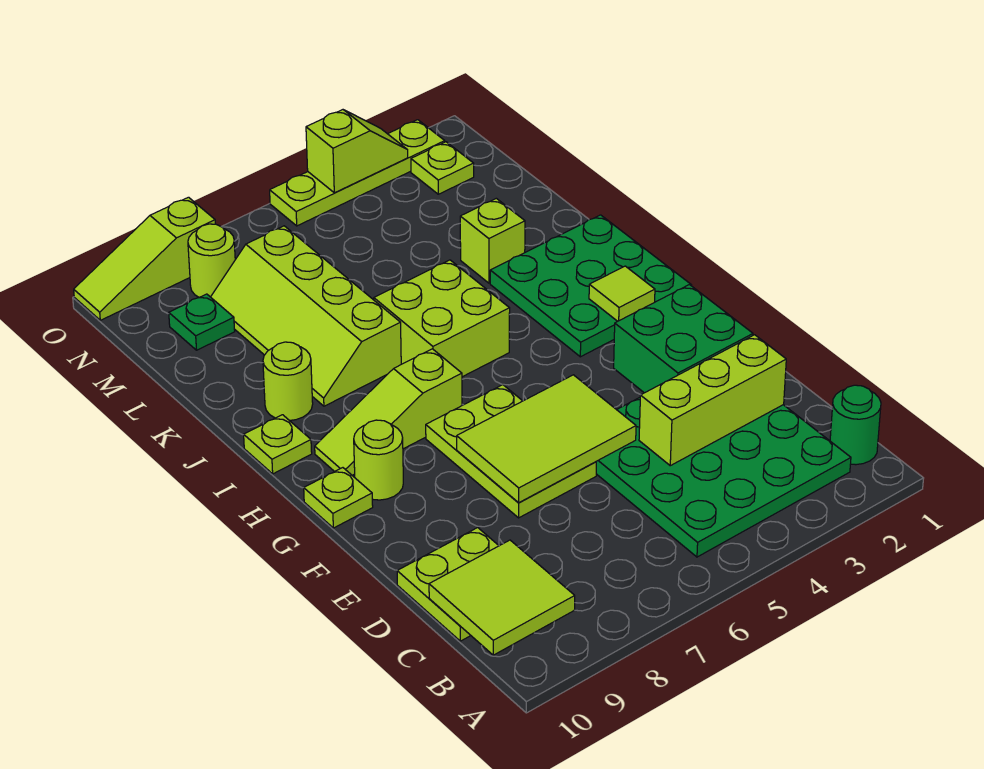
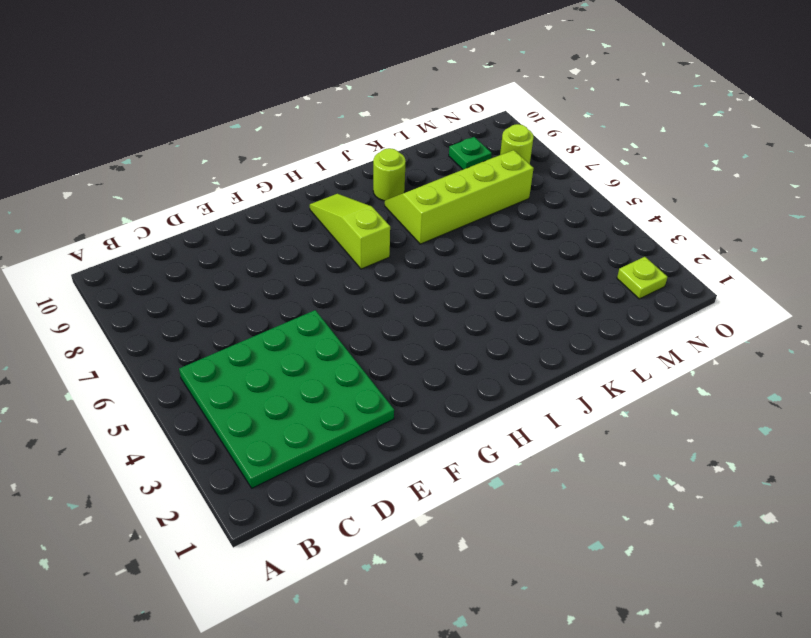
none -> green round brick B1 level 1
none -> lime plate C9:D10 level 1
none -> lime plate E6:G7 level 1

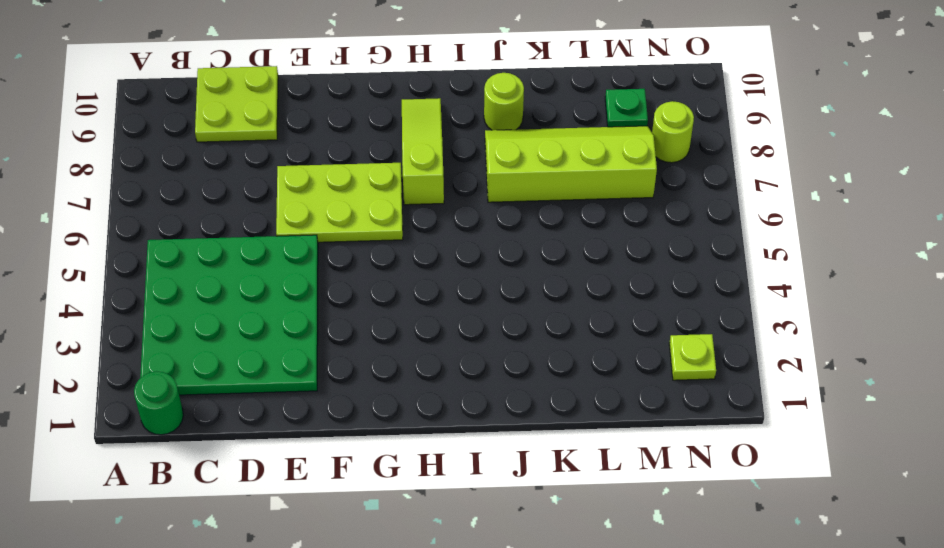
none -> lime round brick G9 level 1
none -> lime plate G10 level 1
none -> green plate H1:J3 level 1

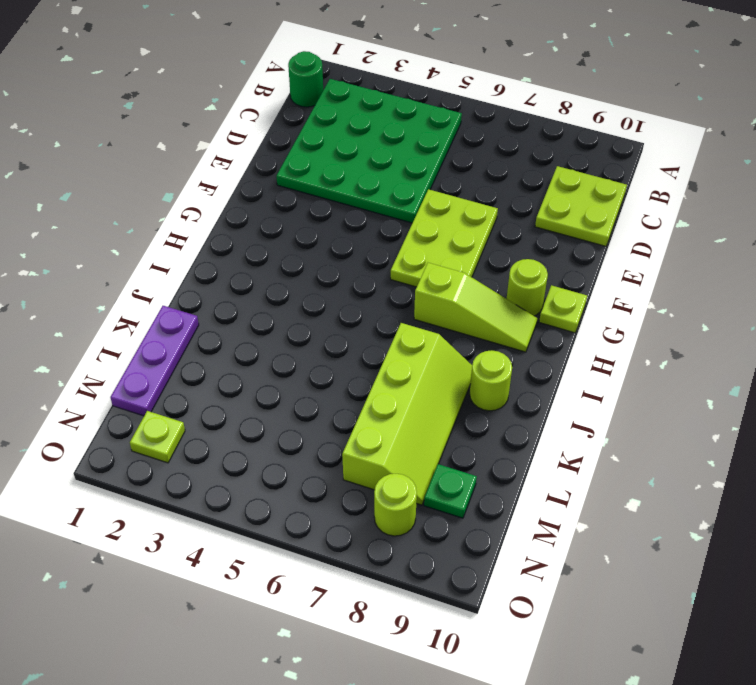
purple plate K1:M1 level 1 -> none
none -> green plate H1:J3 level 1
none -> lime brick I5:J6 level 1
none -> lime plate I10 level 1

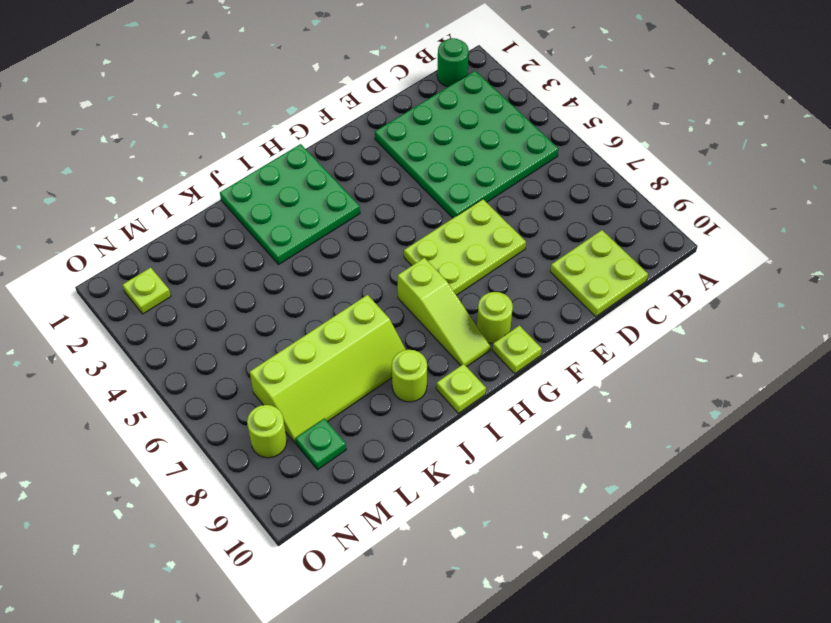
none -> lime brick I5:J6 level 1
none -> lime brick K3 level 1
none -> lime plate O2:O5 level 1

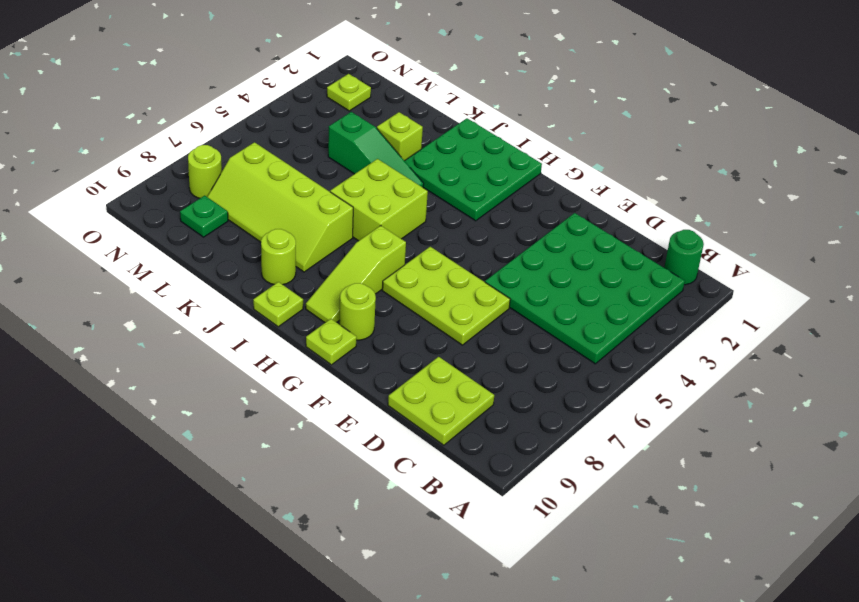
green slope J4:L4 level 1 top L -> none
none -> lime plate O2:O5 level 1
none -> lime slope O8:O10 level 1 top 8
none -> lime tile B9:C10 level 2

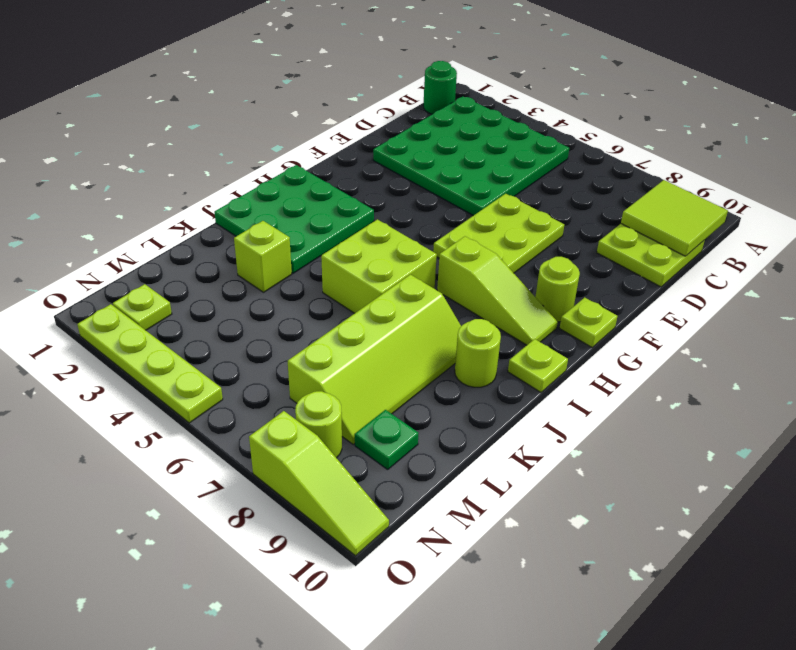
none -> lime brick D2:D4 level 2
none -> green brick E2:F3 level 2
none -> lime tile E5:F7 level 2

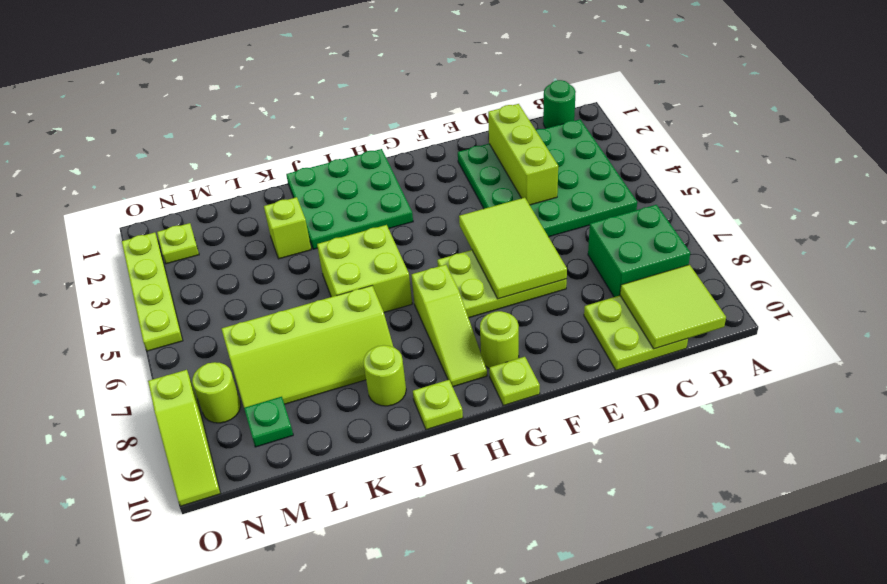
green brick B7:C8 level 1 -> green brick E2:F3 level 2
none -> lime tile H2 level 2
none -> lime slope O3:O4 level 2 top 4

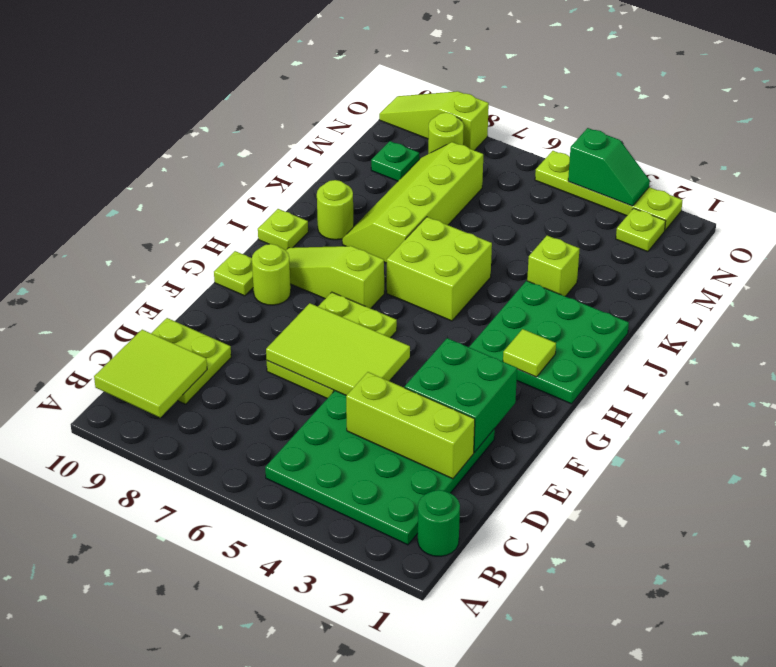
green slope O3:O4 level 2 top 4 -> lime slope O3:O4 level 2 top 4

